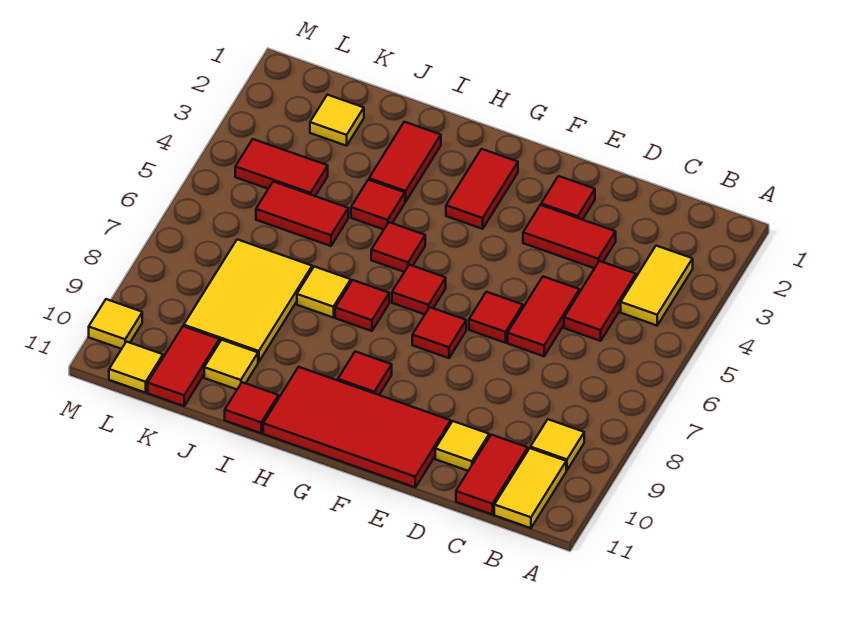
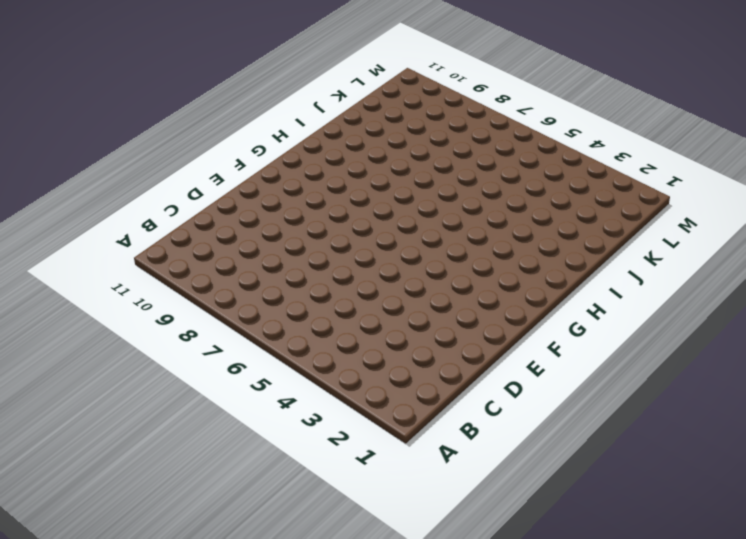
none -> yellow tile B3:B4 level 1
none -> yellow tile B9 level 1
none -> yellow tile B10:B11 level 1

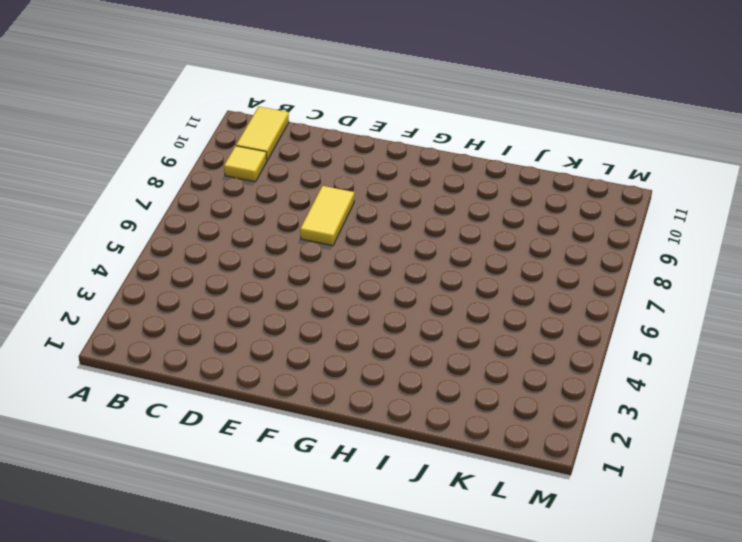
yellow tile E7:E8 level 1 -> yellow tile B3:B4 level 1
none -> red tile C4:C5 level 1
none -> red tile C10:C11 level 1
none -> red tile D3:E3 level 1

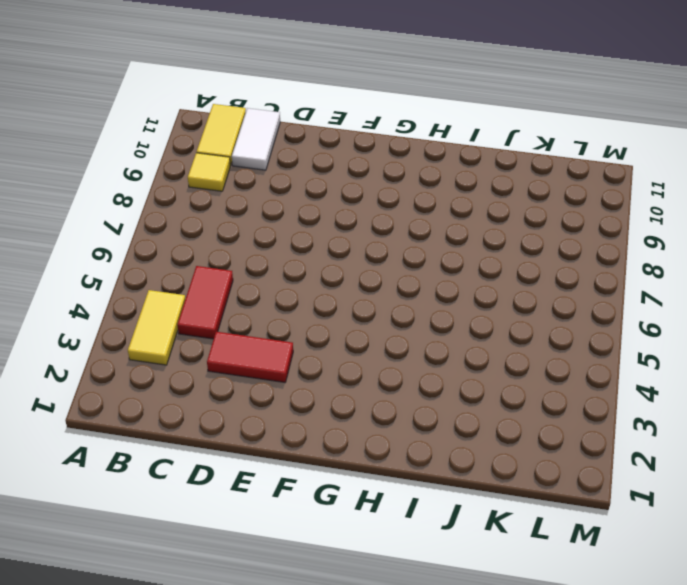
white tile C10:C11 level 1 -> red tile C10:C11 level 1
none -> red tile D5:D6 level 1
none -> yellow tile D10 level 1
none -> red tile E2 level 1

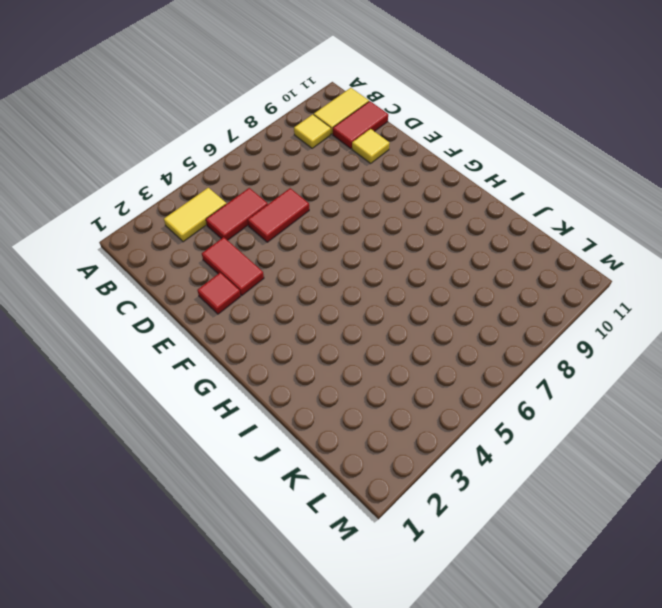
none -> red tile E6 level 1
none -> red tile E10:H11 level 1
none -> red tile F7 level 1

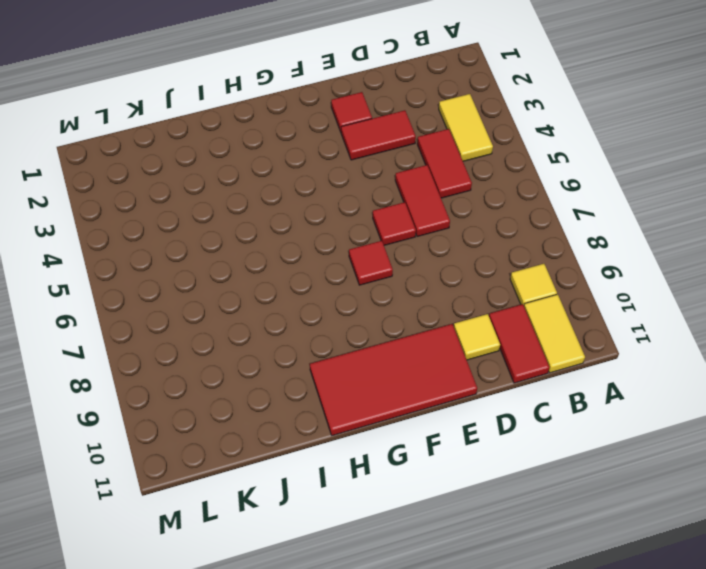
none -> red tile G2:G3 level 1
none -> red tile G6 level 1
none -> red tile G9 level 1

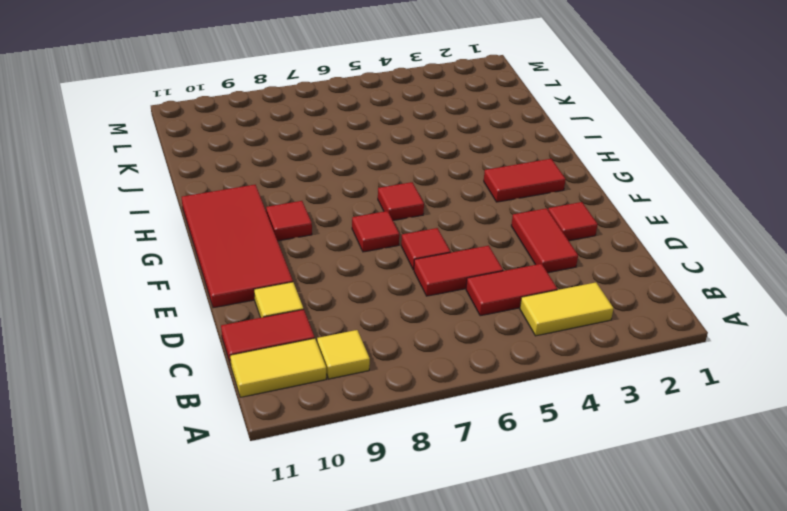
none -> red tile H5 level 1
none -> red tile H7 level 1
none -> red tile I2:I3 level 1

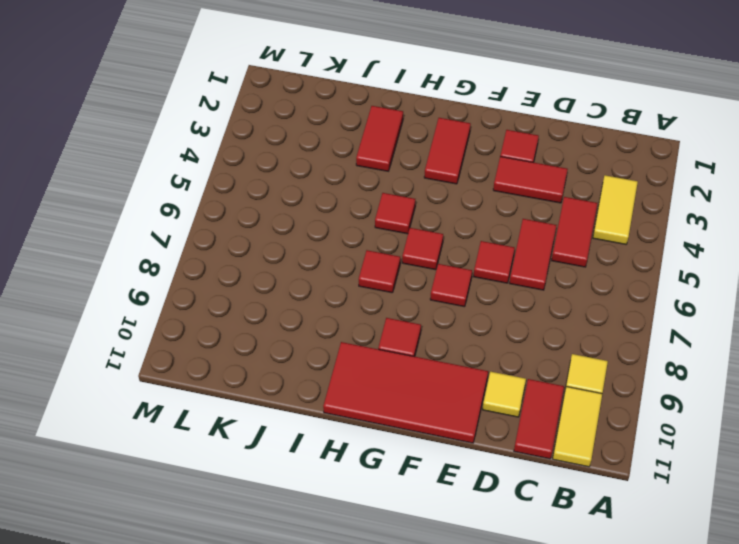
none -> red tile I4 level 1
none -> yellow tile I7 level 1
none -> red tile I11 level 1

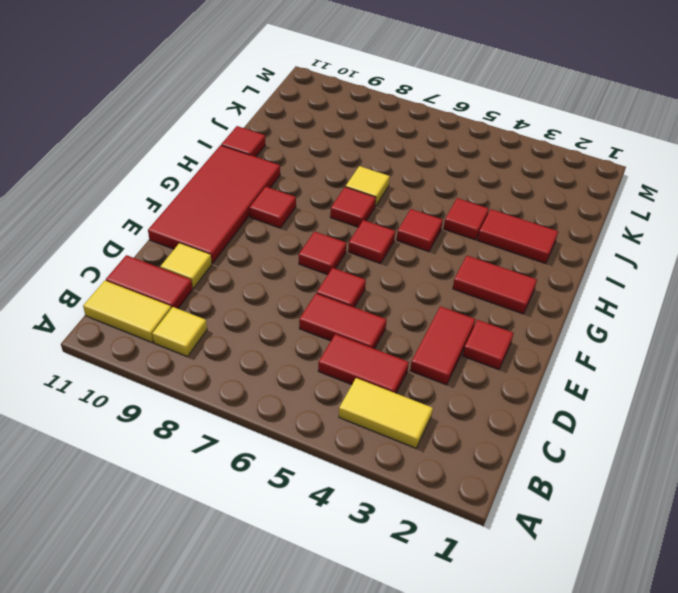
none -> red tile J5:K5 level 1
none -> yellow tile J7:K9 level 1
none -> yellow tile J10 level 1

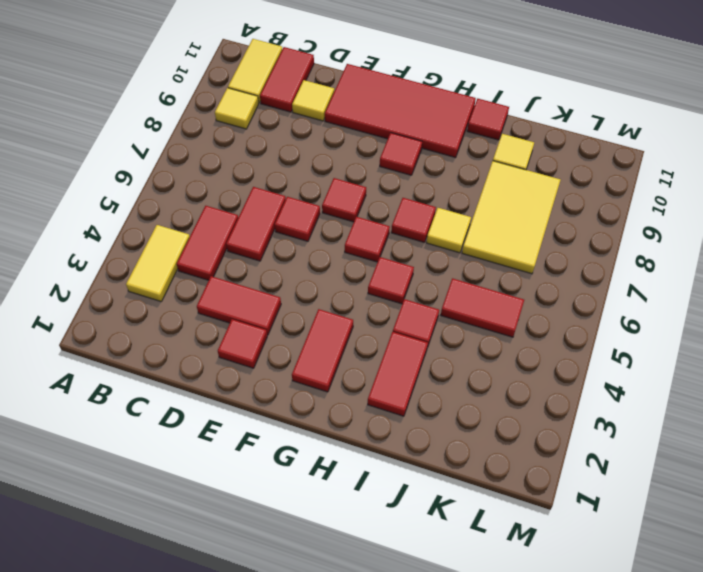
none -> yellow tile K2 level 1
none -> red tile K4:L4 level 1
none -> red tile K10:K11 level 1

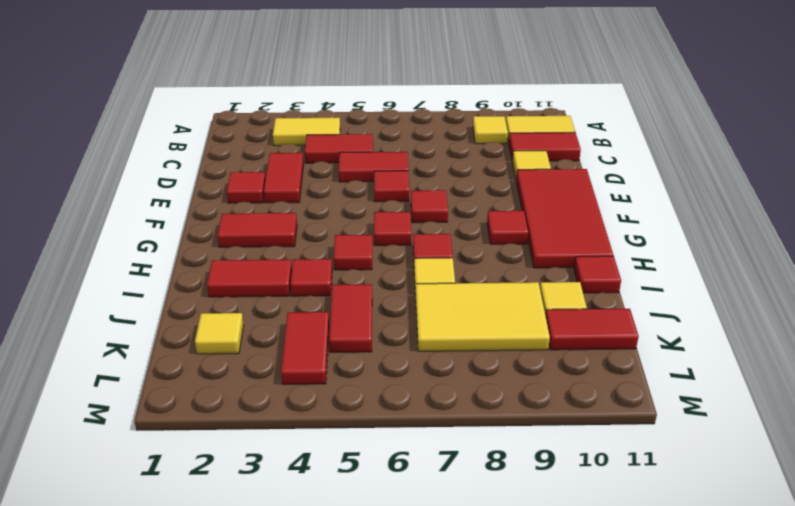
none -> yellow tile L11 level 1
none -> yellow tile M10 level 1

